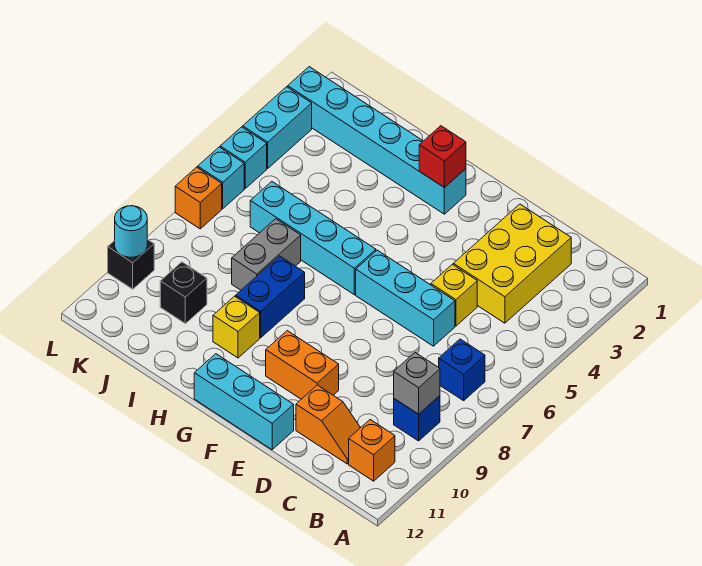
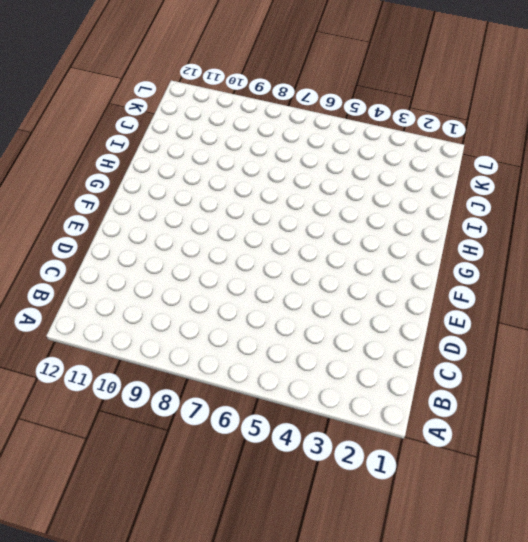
none -> blue brick B7 level 1
none -> blue brick B9 level 1
none -> orange brick B11 level 1

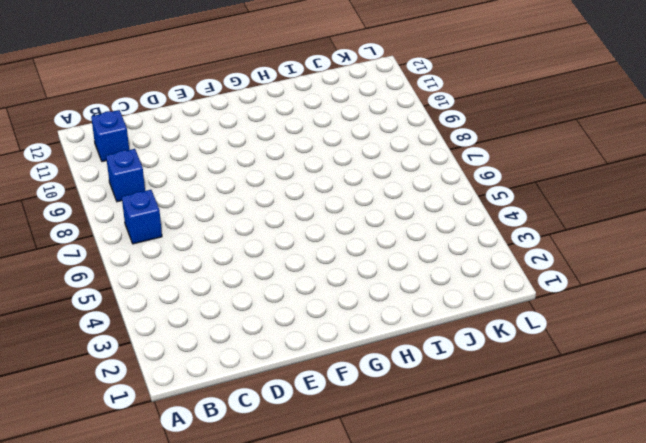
blue brick B11 level 1 -> orange brick B11 level 1
none -> yellow brick C2:D4 level 1
none -> orange slope C11:D11 level 1 top D
none -> yellow brick D5 level 1

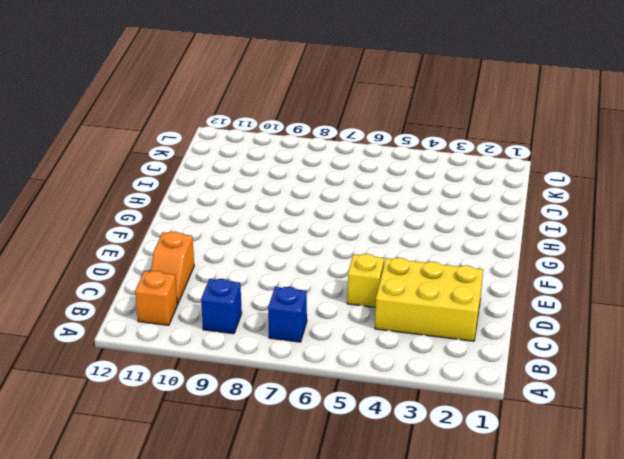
none -> cyan brick D6:F6 level 1
none -> orange brick E10:F10 level 1
none -> cyan brick E12:G12 level 1

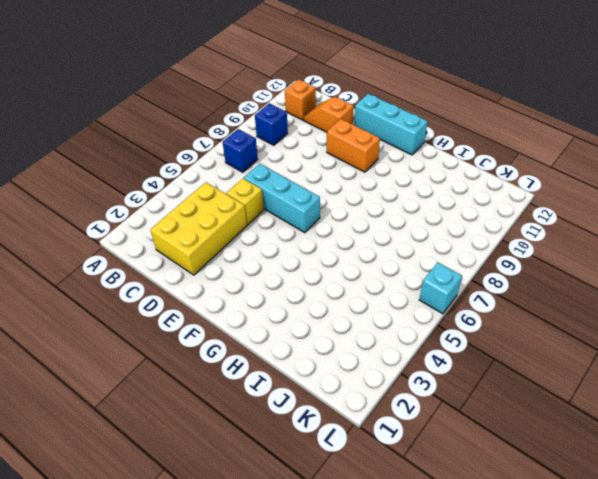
none -> cyan brick G2:L2 level 1
none -> cyan brick G6:J6 level 1
none -> blue brick H8:H9 level 1

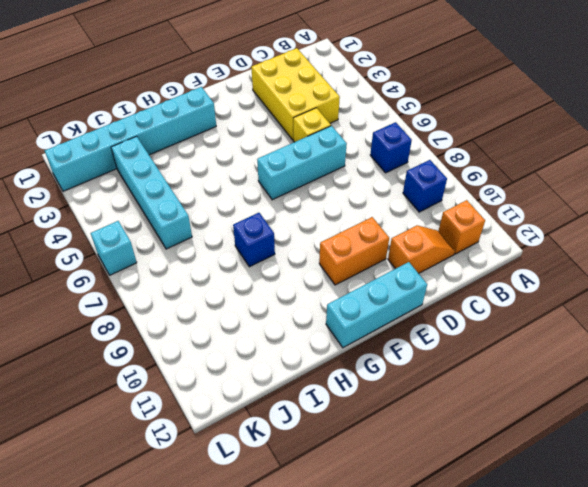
blue brick H8 level 1 -> blue brick H8:H9 level 1
cyan brick J3:J6 level 1 -> cyan brick G6:J6 level 1
none -> yellow brick H10 level 1
none -> grey brick I7:I8 level 1
none -> black brick J10 level 1

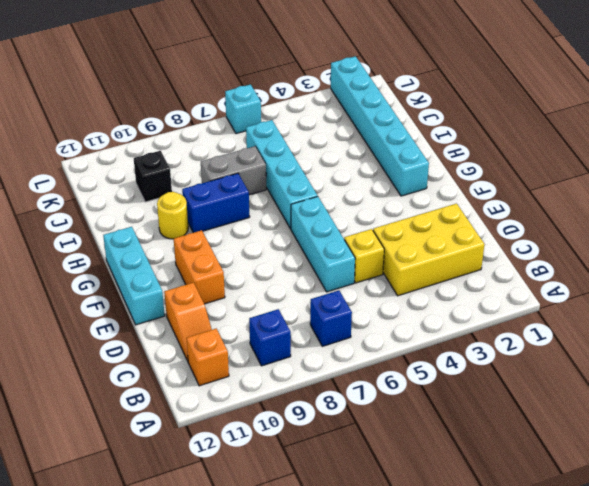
yellow round brick H10 level 1 -> yellow brick H10 level 1
none -> cyan brick L3:L4 level 1
none -> cyan brick L5 level 1
none -> orange brick L7 level 1

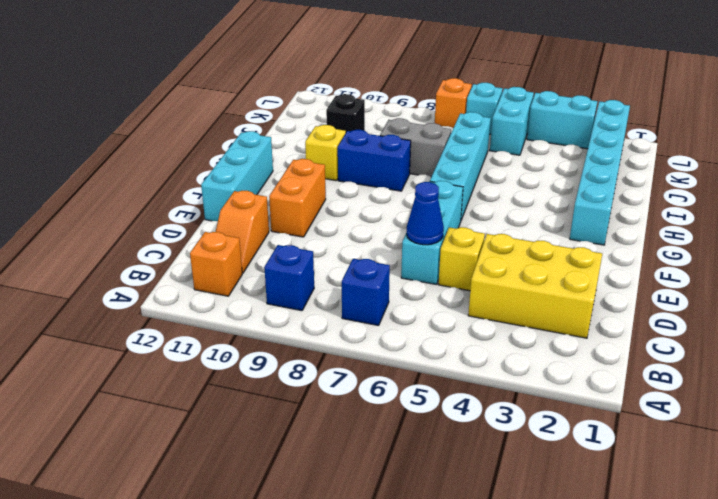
blue cone D6 level 2 -> none
cyan brick K5:L5 level 1 -> cyan brick L5 level 1
none -> black brick L10 level 1
none -> grey brick B9 level 2
none -> red brick G2 level 2

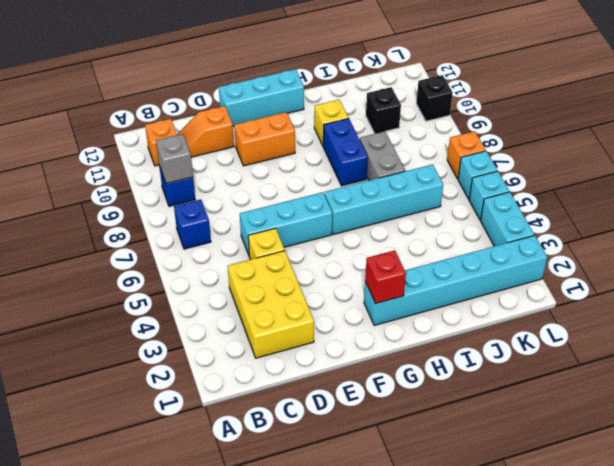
none -> cyan round brick L10 level 2

